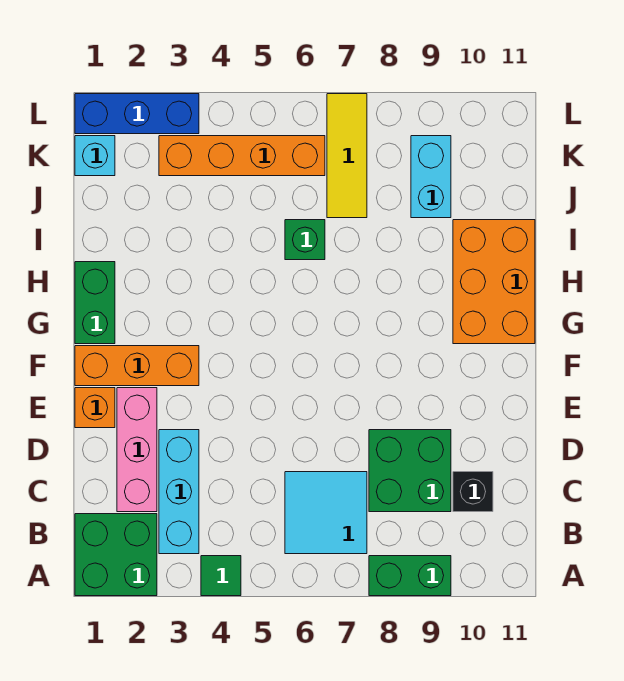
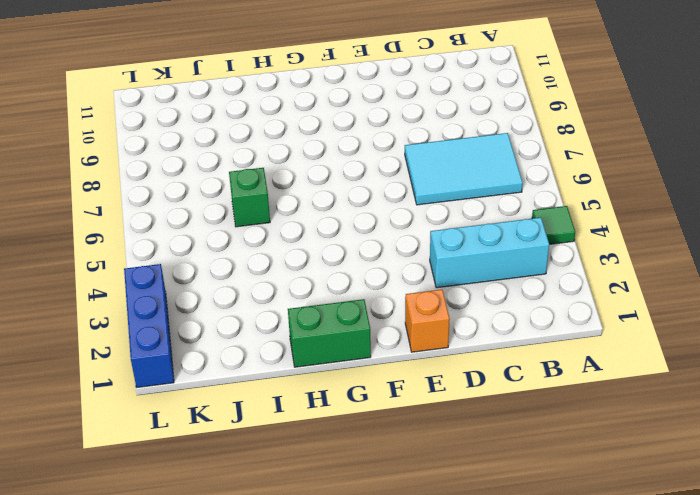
cyan tile B6:D7 level 1 -> cyan tile B6:C7 level 1
none -> green brick A1:B2 level 1
none -> green brick A8:A9 level 1
none -> pink brick C2:E2 level 1

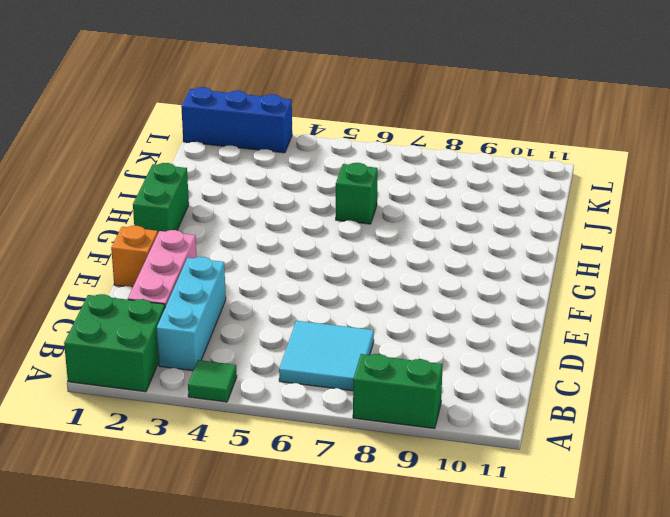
none -> green brick C8:D9 level 1
none -> black brick C10 level 1
none -> orange brick F1:F3 level 1

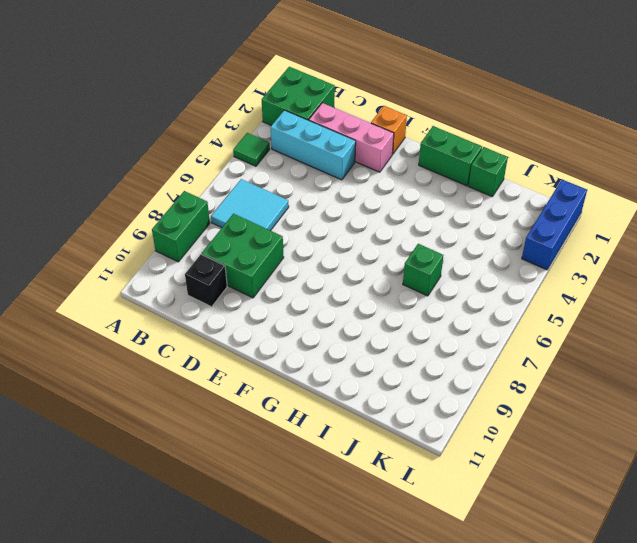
green brick I1 level 1 -> none
none -> orange brick F1:F3 level 1
none -> orange brick G10:I11 level 1
none -> yellow tile J7:L7 level 1

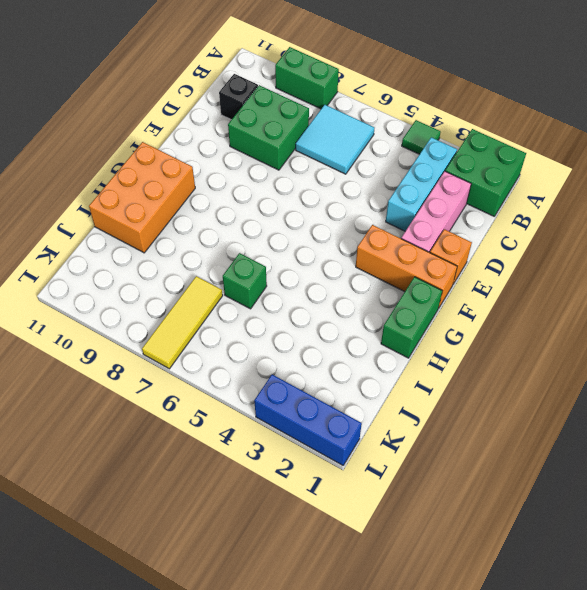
none -> cyan brick J9:K9 level 1
none -> cyan brick K1 level 1
none -> orange brick K3:K6 level 1

